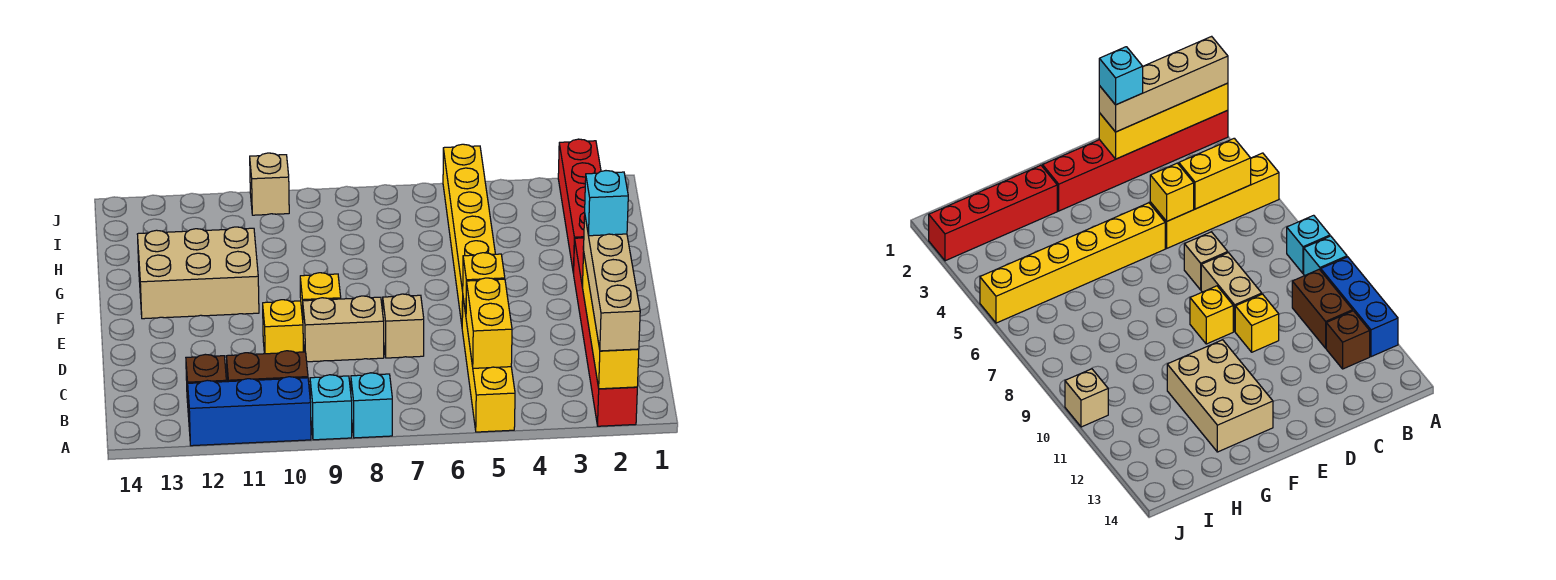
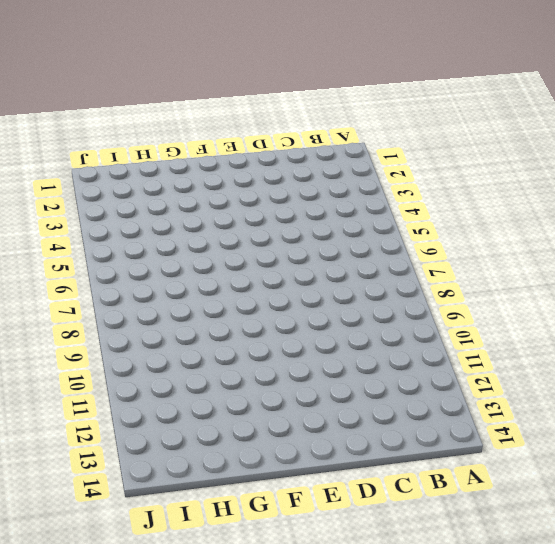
none -> red brick A2:F2 level 1
none -> yellow brick A5:D5 level 1
none -> cyan brick A8 level 1

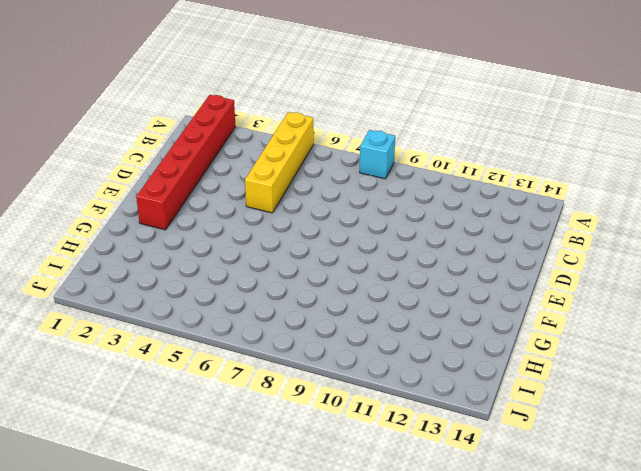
none -> cyan brick A9 level 1
none -> blue brick A10:A12 level 1
none -> brown brick B10:B11 level 1

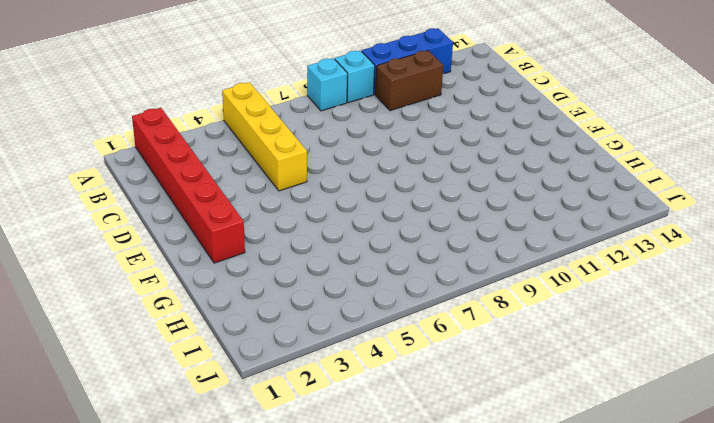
none -> brown brick B12 level 1
none -> tan brick D7 level 1
none -> tan brick D8:D9 level 1

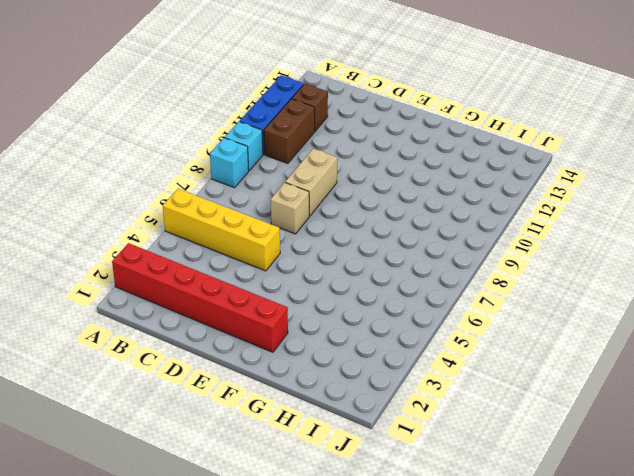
none -> yellow brick D10 level 1
none -> yellow brick E5:J5 level 1
none -> yellow brick E9 level 1

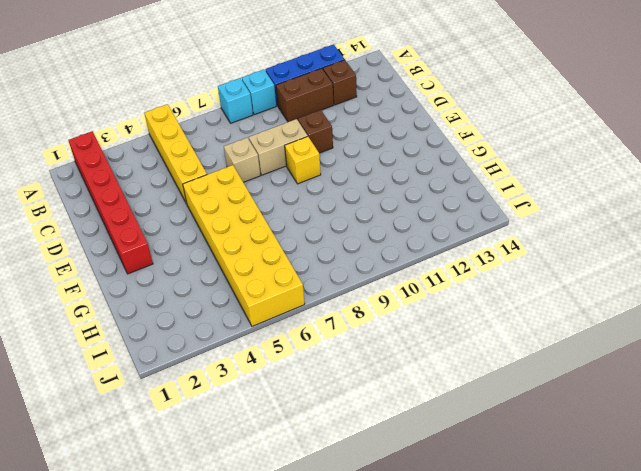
brown brick D10 level 1 -> yellow brick D10 level 1
yellow brick E5:J6 level 1 -> yellow brick E5:J5 level 1
none -> tan brick F11:G13 level 1
none -> red brick G2:J2 level 1
none -> tan brick J10 level 1

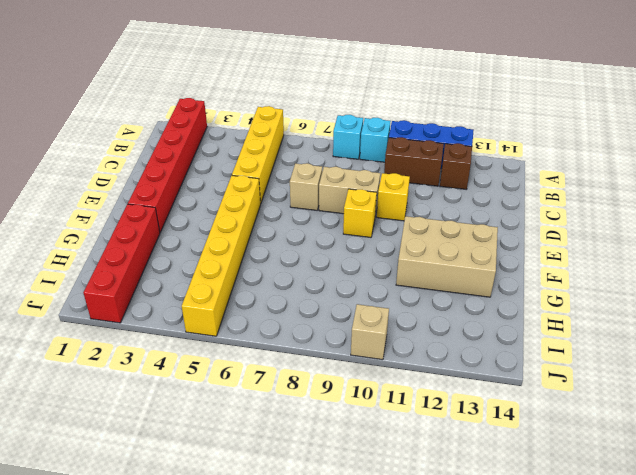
none -> yellow brick A2:D2 level 2
none -> yellow brick B5:C5 level 2
none -> yellow brick D5 level 2

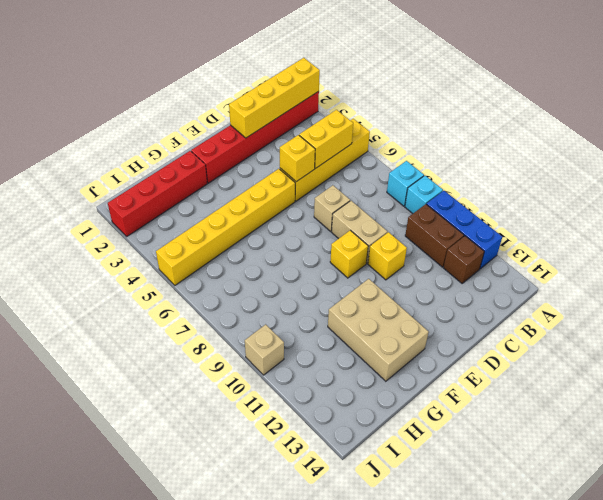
none -> tan brick A2:D2 level 3
none -> cyan brick D2 level 4

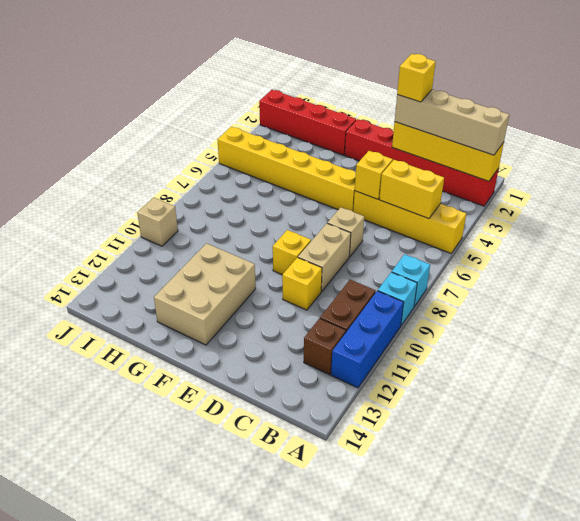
yellow brick D2 level 4 -> cyan brick D2 level 4

